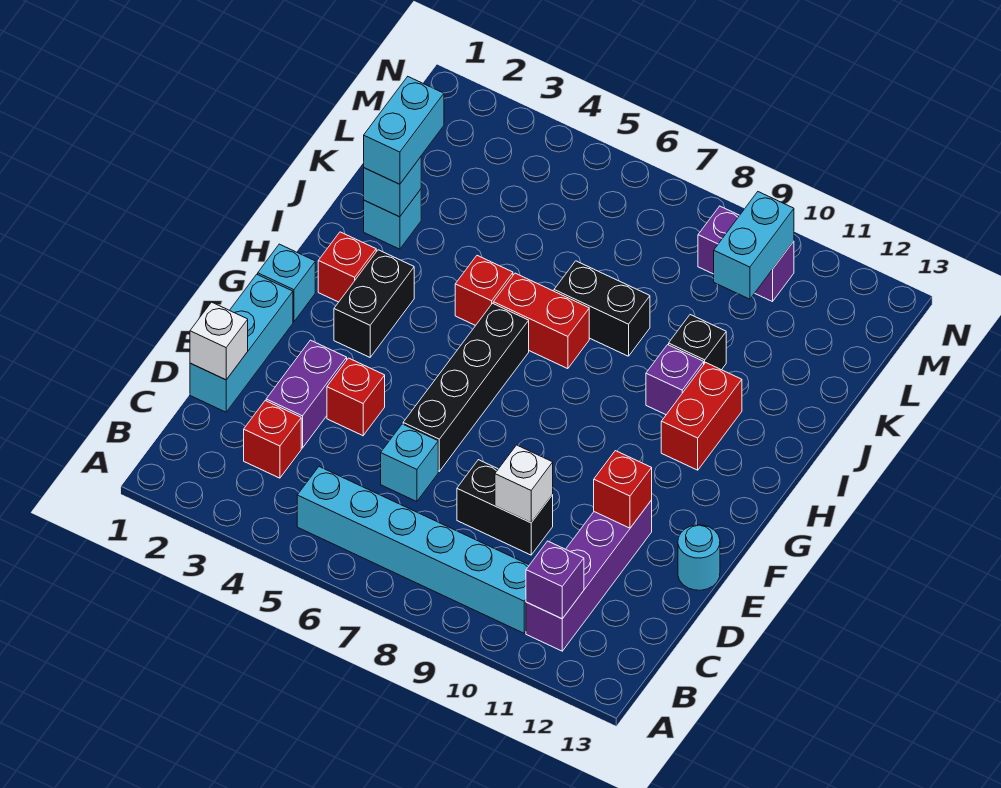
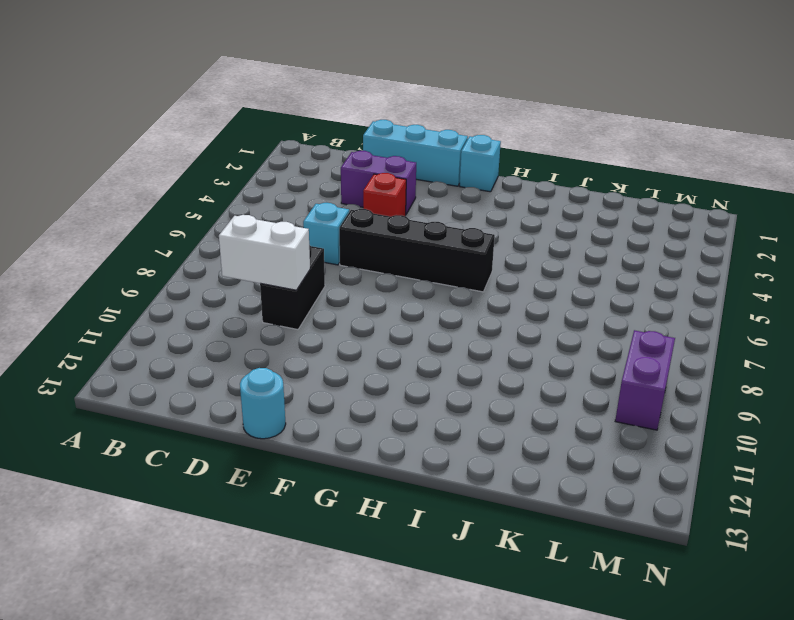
white brick C9:D9 level 2 -> white brick D9 level 2
none -> cyan brick B5:B10 level 1
none -> purple brick B11:E11 level 1
none -> red brick C3 level 1

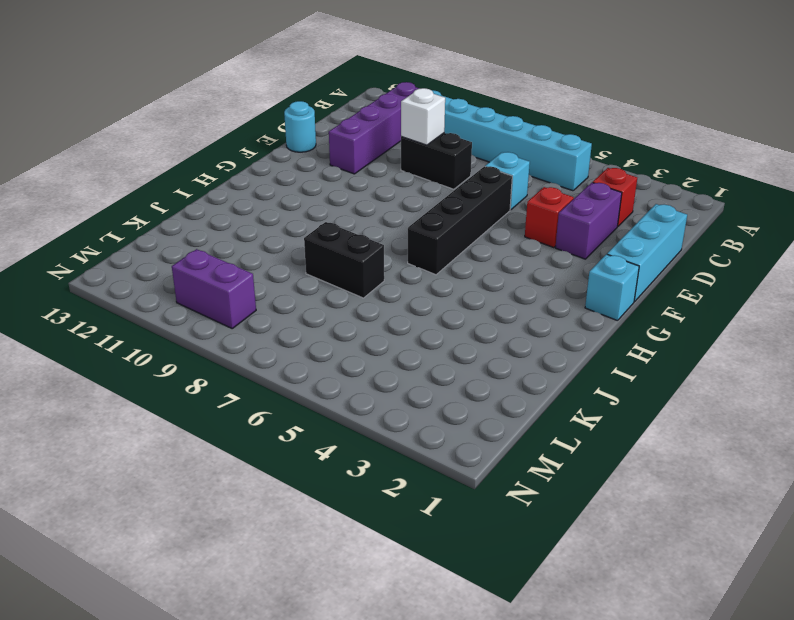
none -> black brick G3:H3 level 1
none -> red brick H2 level 1
none -> red brick H11:I11 level 1

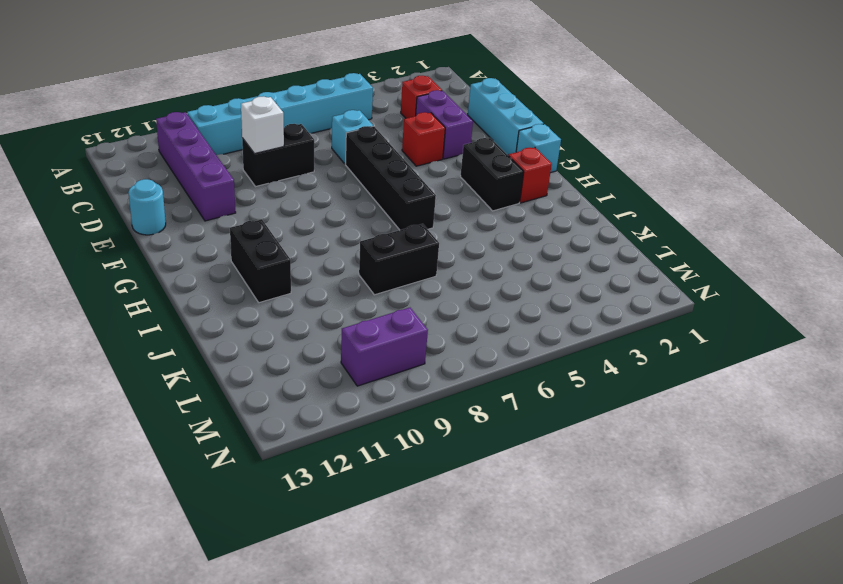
black brick H11:I11 level 1 -> red brick H11:I11 level 1
none -> red brick I5 level 1
none -> red brick I6:I7 level 1
none -> purple brick I10 level 1

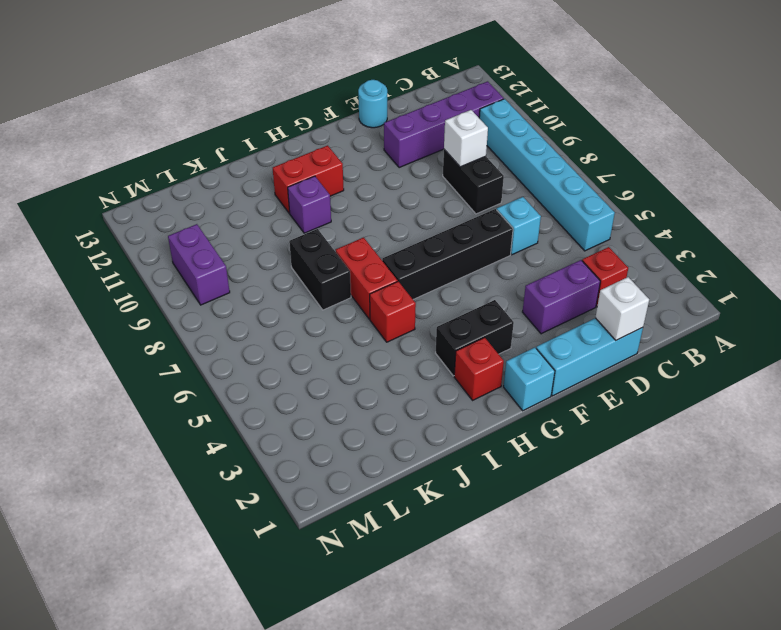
none -> red brick E4 level 1
none -> cyan brick J2 level 1
none -> black brick J10 level 1

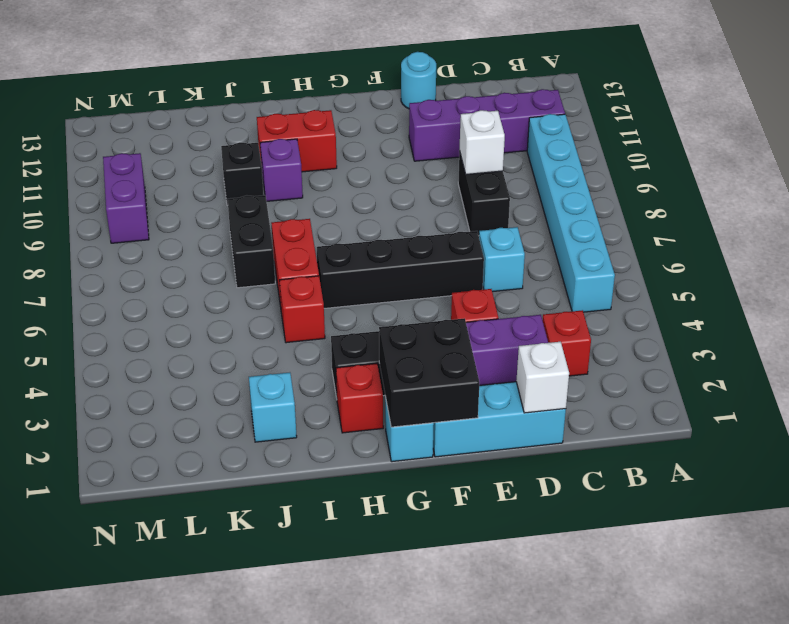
black brick F1:G2 level 2 -> none
none -> purple brick B11 level 2
none -> red brick E11 level 2
none -> cyan brick J2 level 2

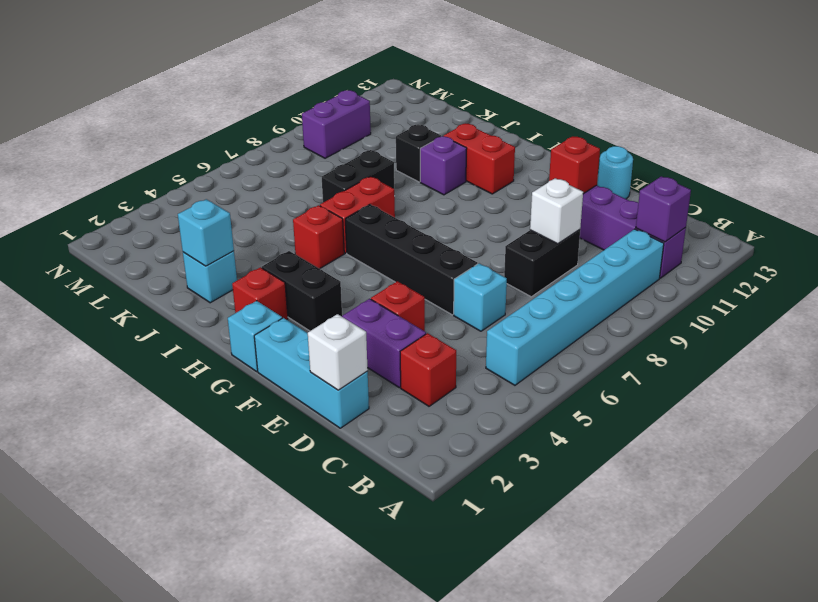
none -> cyan brick L10:M10 level 2
none -> cyan brick J2:K2 level 3

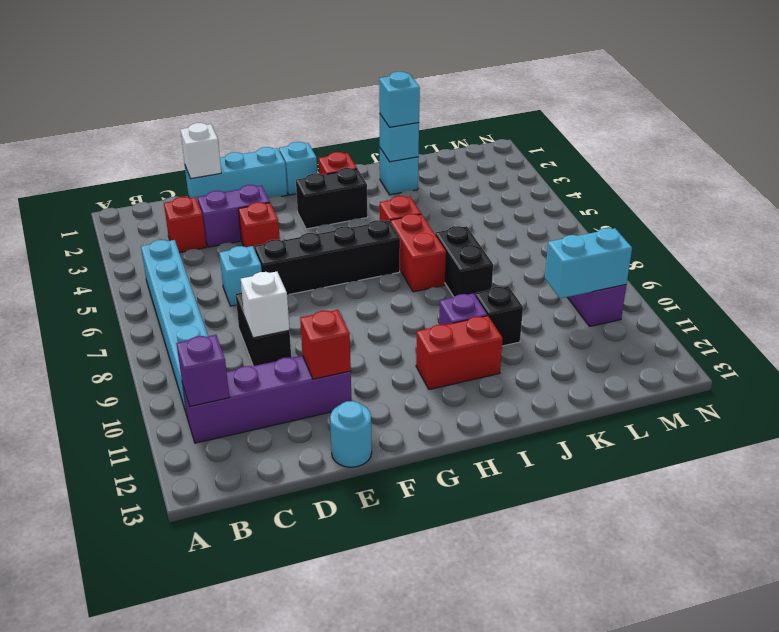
cyan brick J2 level 3 -> cyan brick J2:K2 level 3

